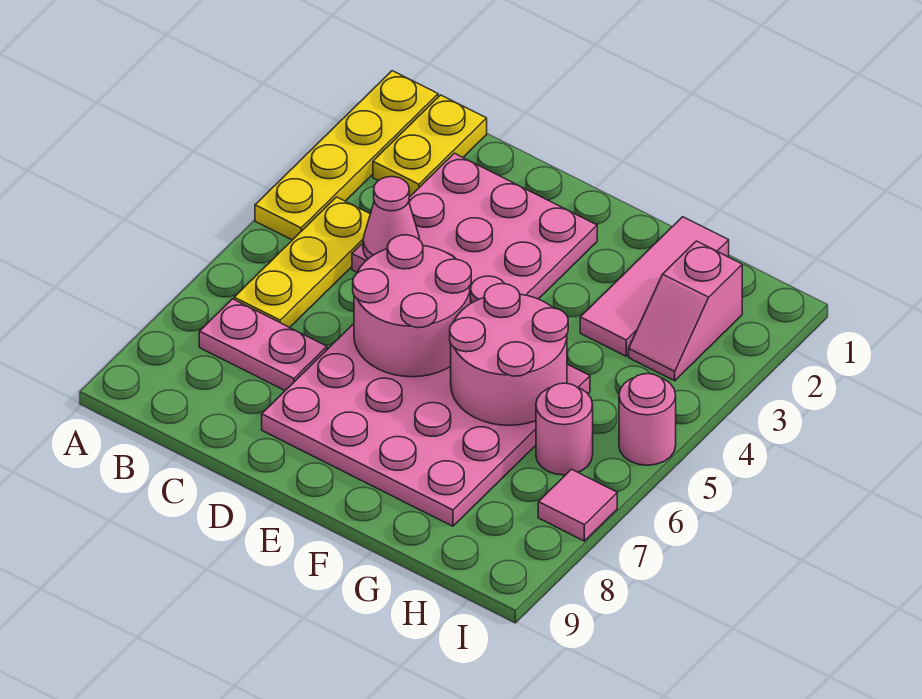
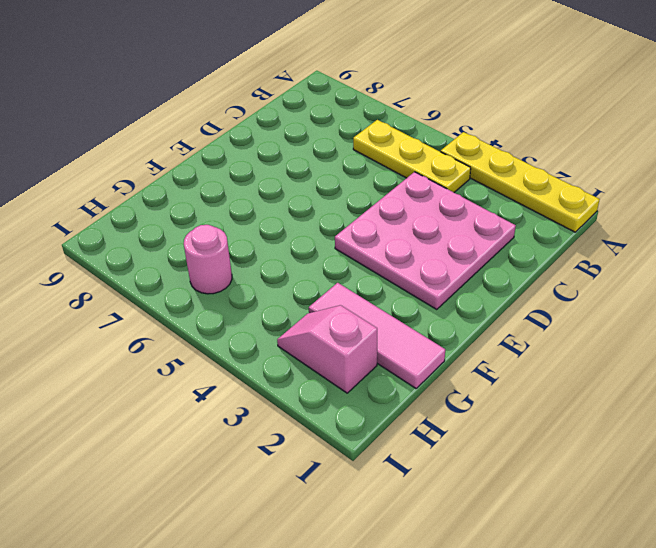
none -> yellow plate B1:B2 level 1
none -> pink plate B7:C7 level 1
none -> pink plate D5:G8 level 1

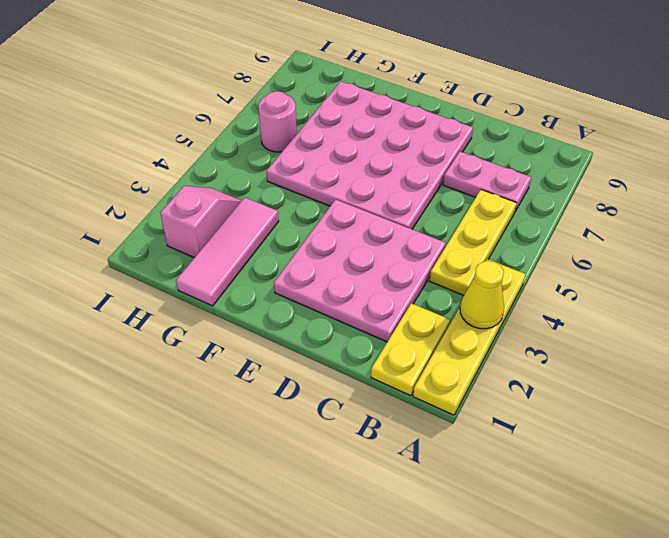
yellow cone A3 level 2 -> none
none -> pink round brick I5 level 1
none -> pink tile I7 level 1
none -> pink cone C4 level 2

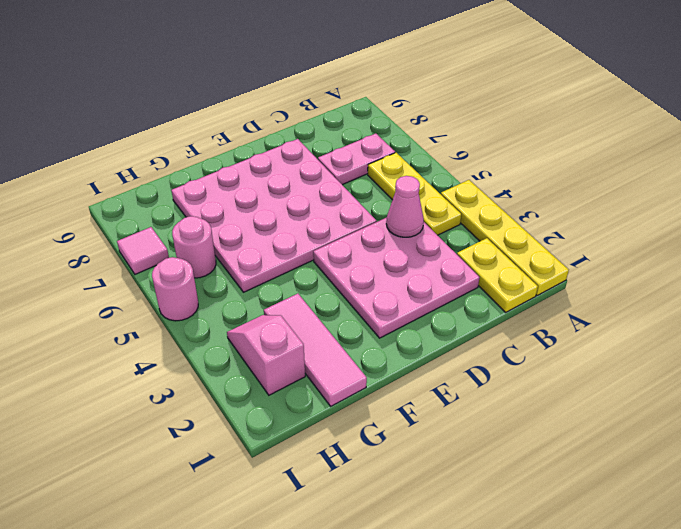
none -> pink round brick D5:E6 level 2
none -> pink round brick F5:G6 level 2

